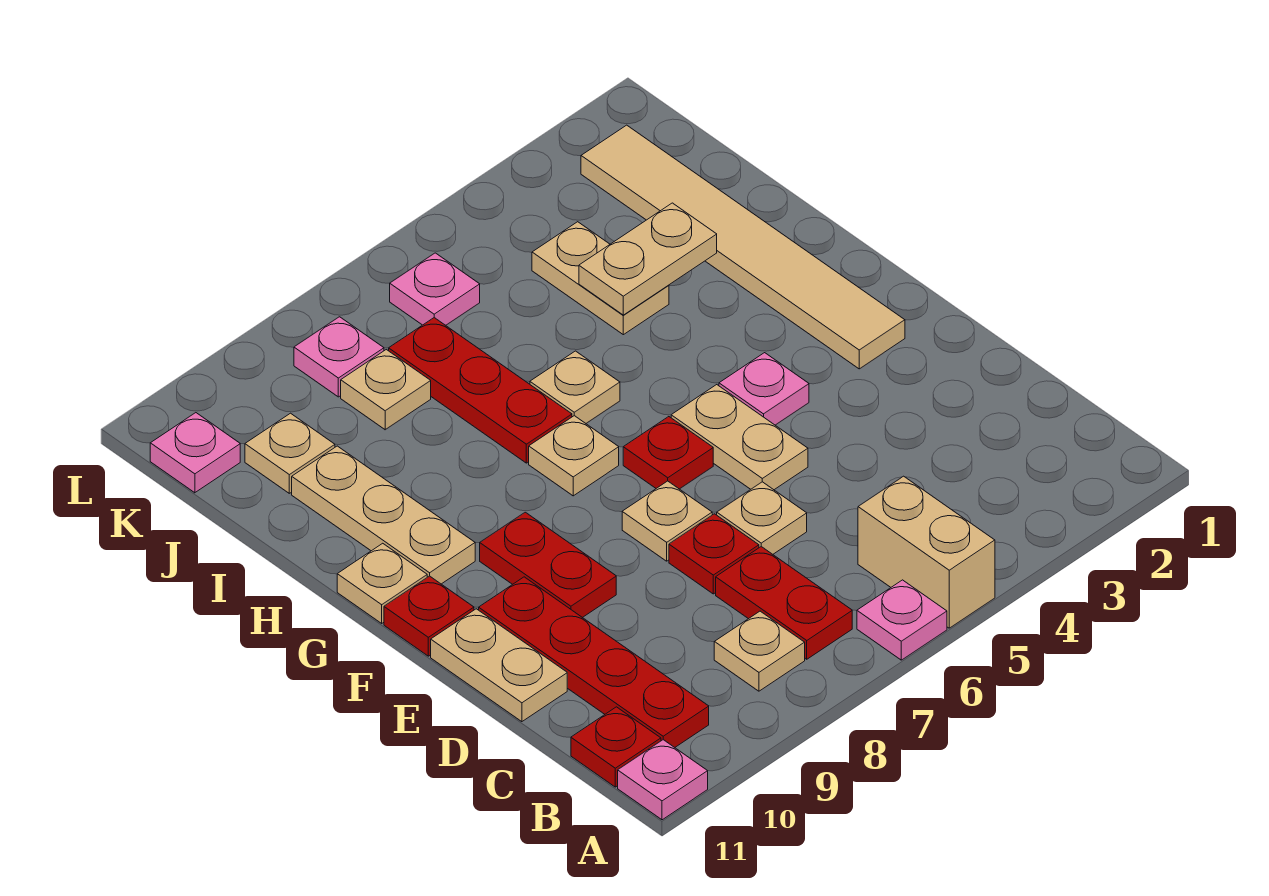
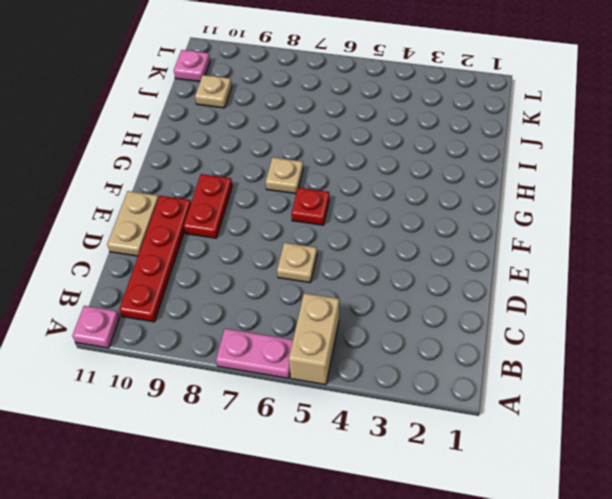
pink plate A6:A7 level 1 -> pink plate A6 level 1
none -> red plate B7:C7 level 1
none -> tan plate B8 level 1
none -> red plate B11 level 1

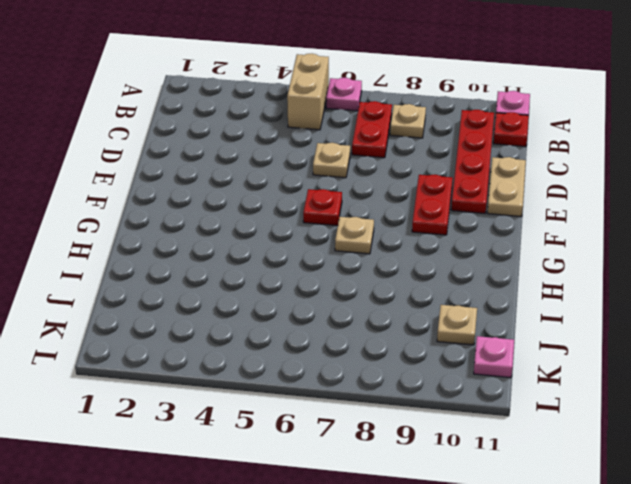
none -> red plate D7 level 1
none -> tan plate E5:F5 level 1
none -> tan plate E7 level 1

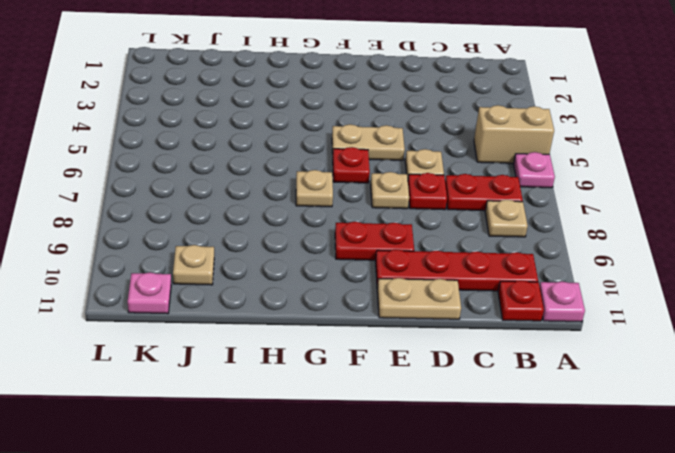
none -> tan tile F2:K2 level 1
none -> pink plate F4 level 1
none -> red plate F11 level 1

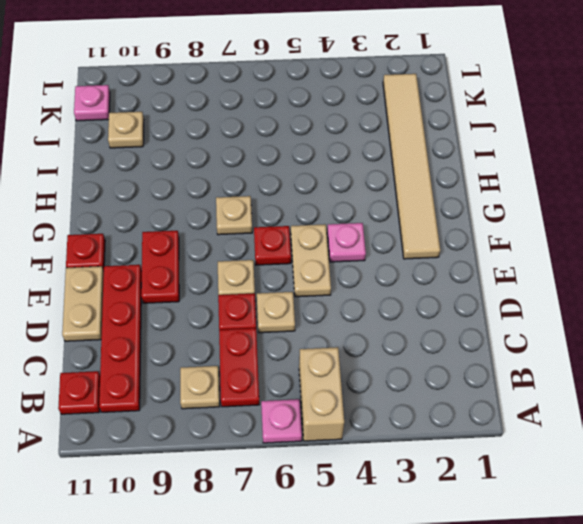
none -> pink plate A11 level 1
none -> tan plate G10:I10 level 1
none -> tan plate G11 level 1

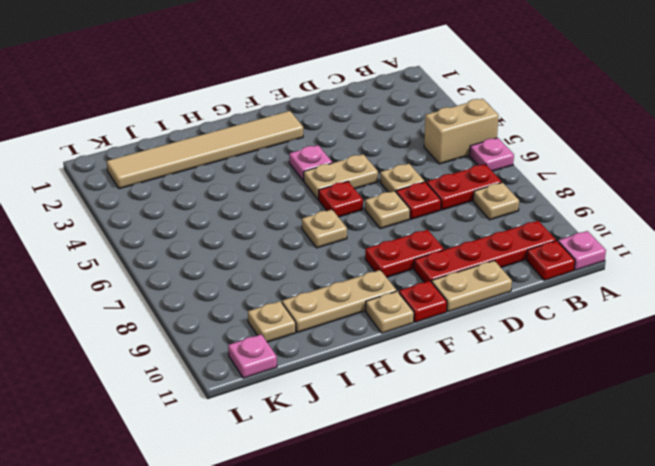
none -> tan plate H6 level 1
none -> red plate H7:J7 level 1
none -> tan plate I4:J4 level 1

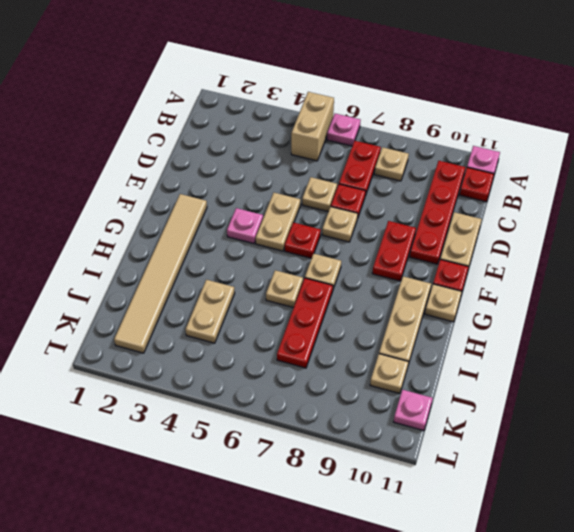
none -> tan plate J8 level 1
none -> pink plate K6 level 1
none -> pink plate K8 level 1

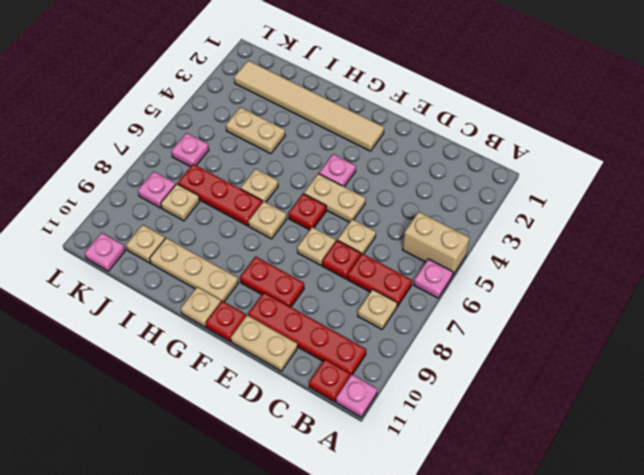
none -> tan plate I3:I4 level 2

